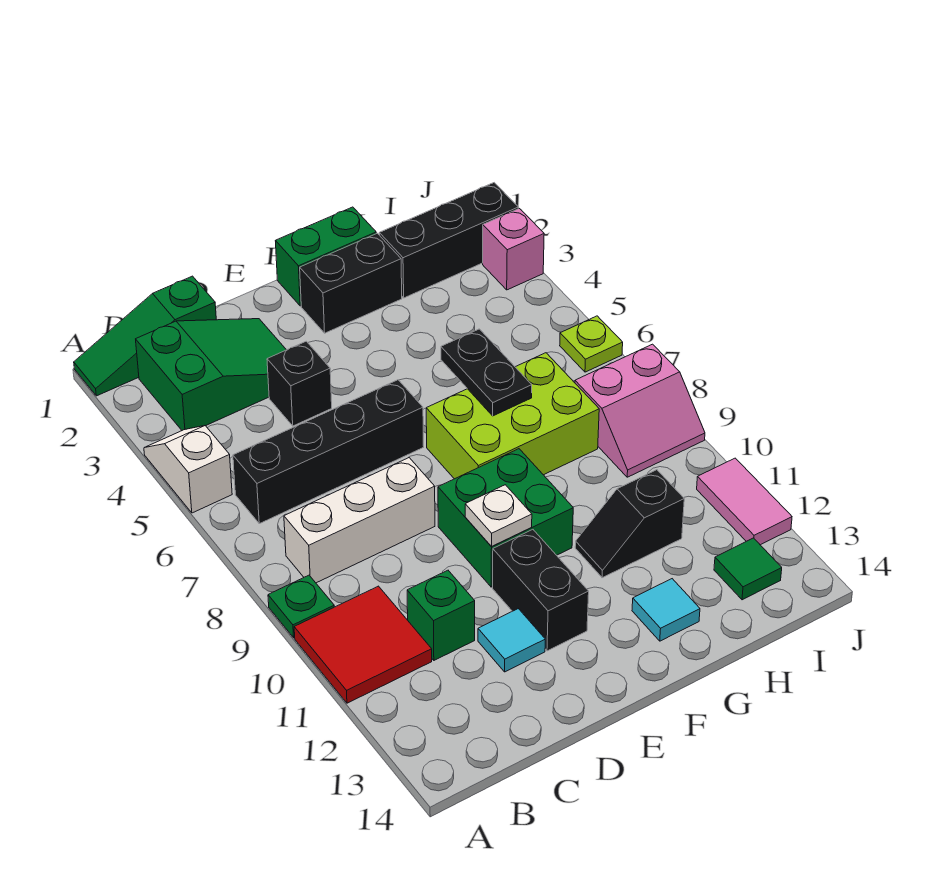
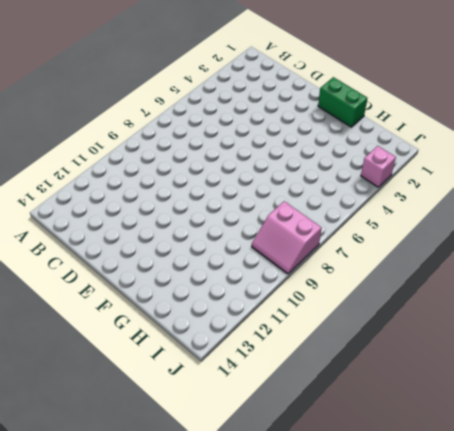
none -> green slope A1:C1 level 1 top C
none -> white slope A4:A5 level 1 top 5
none -> green plate A9 level 1

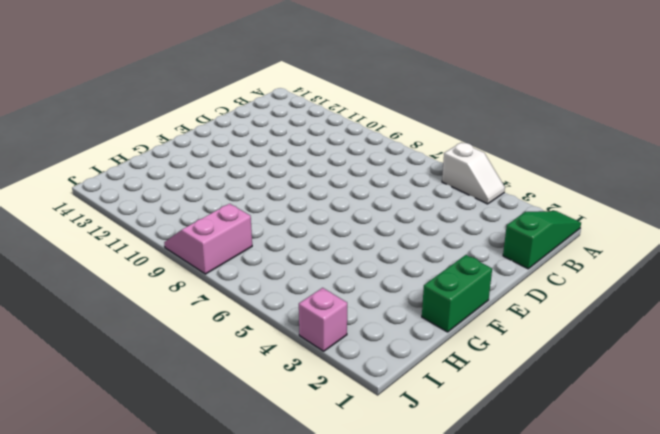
none -> green plate A9 level 1
none -> red tile A10:B11 level 1
none -> green slope B2:D3 level 1 top B

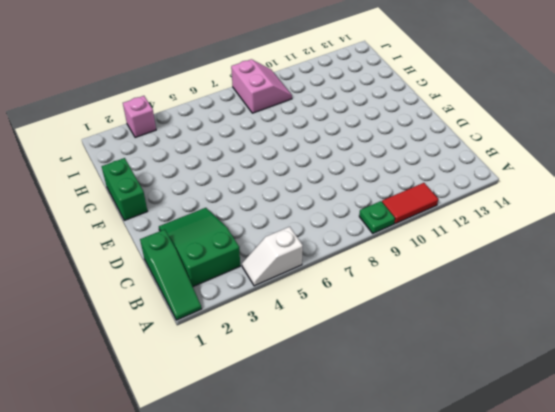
red tile A10:A11 level 1 -> red tile A10:B11 level 1
none -> black brick B6:E6 level 1
none -> white brick B8:D8 level 1
none -> green brick C11 level 1

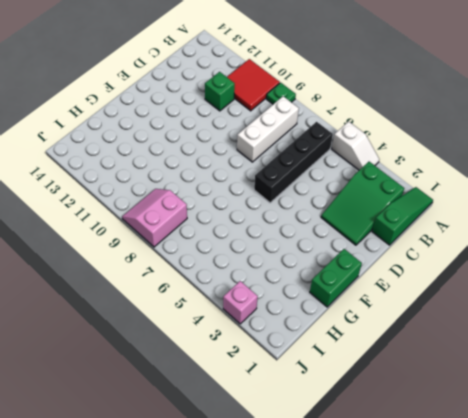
none -> black brick D4 level 1
none -> cyan tile D12 level 1
none -> green brick E9:F10 level 1

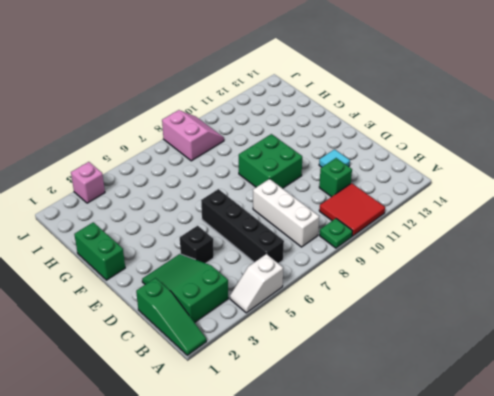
none -> black brick E11:E12 level 1
none -> black brick F2:G2 level 1
none -> lime brick F7:H8 level 1

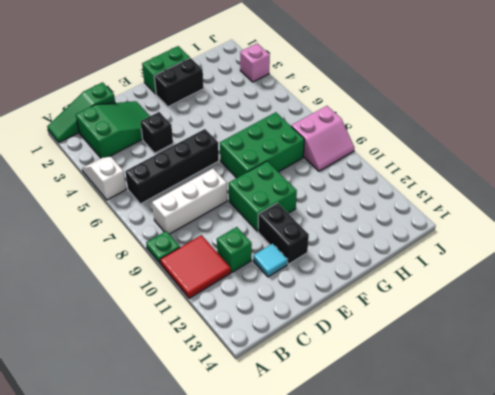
green brick F7:H8 level 1 -> lime brick F7:H8 level 1
none -> black slope G11:H11 level 1 top H
none -> cyan tile G13 level 1
none -> black brick H2:J2 level 1

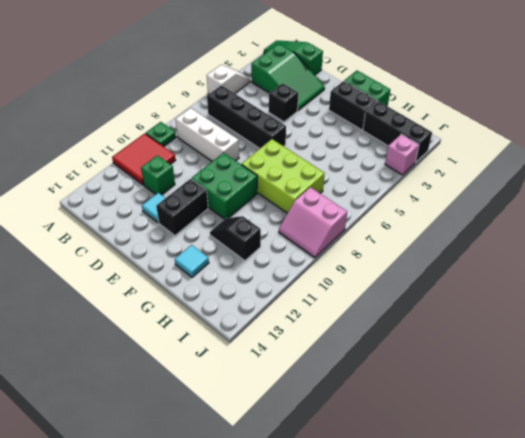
none -> green tile I13 level 1
none -> lime plate J6 level 1
none -> pink tile J11:J12 level 1

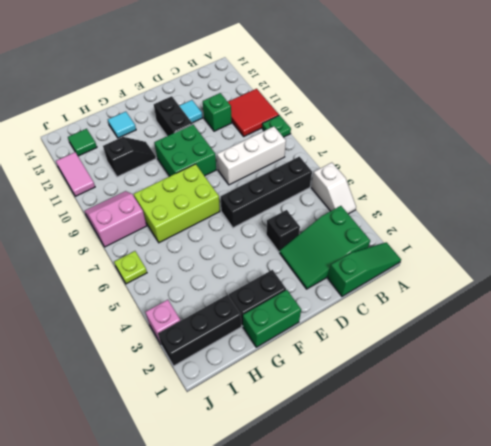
none -> white plate E10 level 2
none -> black plate G6:G7 level 2

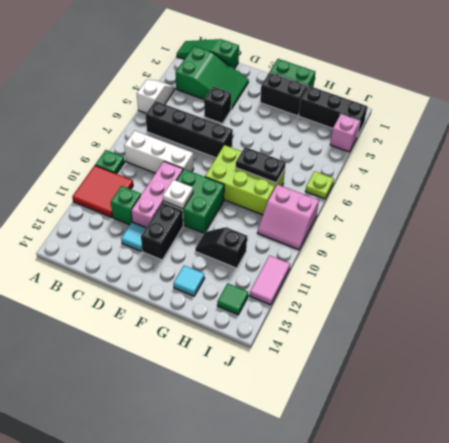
pink brick D9:D11 level 1 -> none
black plate G7:H7 level 2 -> black plate G6:G7 level 2

